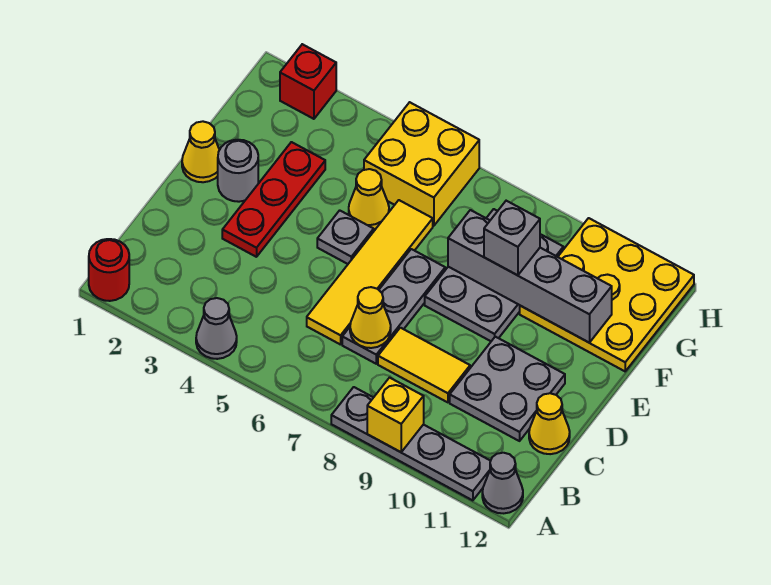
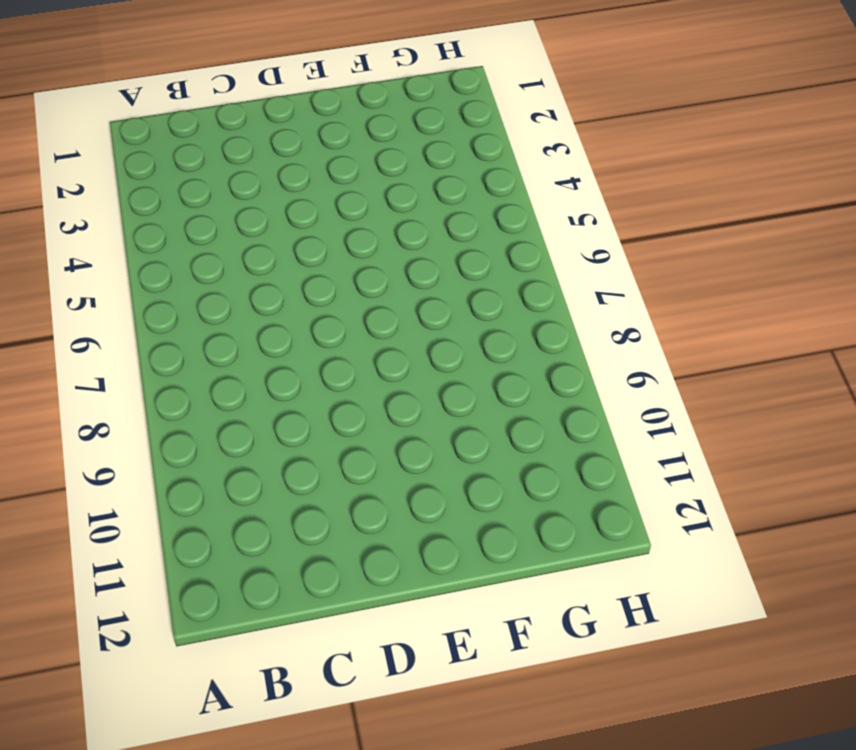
none -> red round brick A1 level 1
none -> grey cone A4 level 1
none -> grey plate A8:A11 level 1

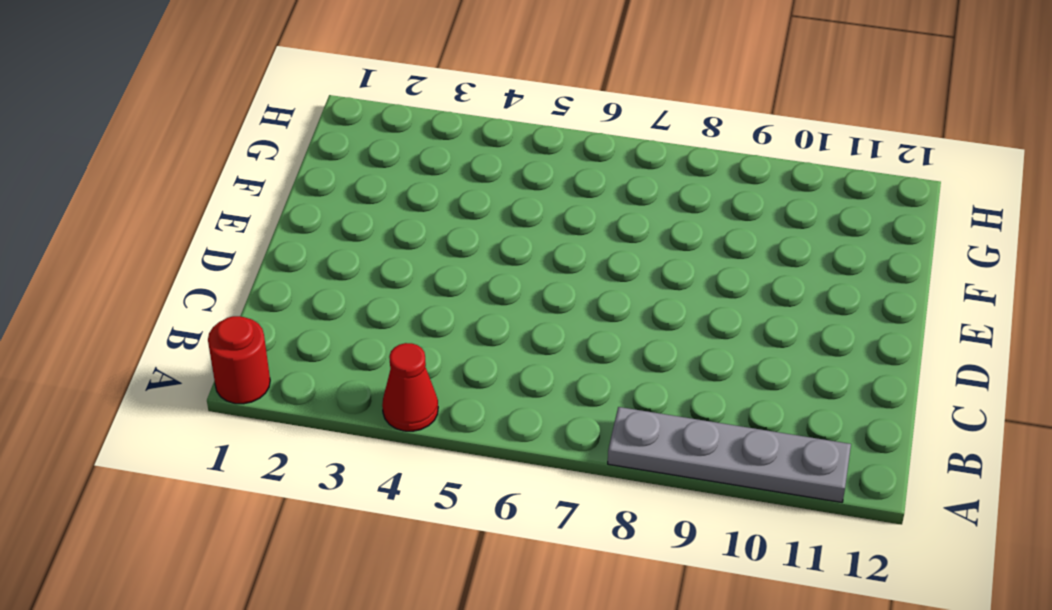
red cone A4 level 1 -> grey cone A4 level 1
none -> grey cone A12 level 1
none -> yellow tile C6:F6 level 1
none -> grey plate C7:E7 level 1

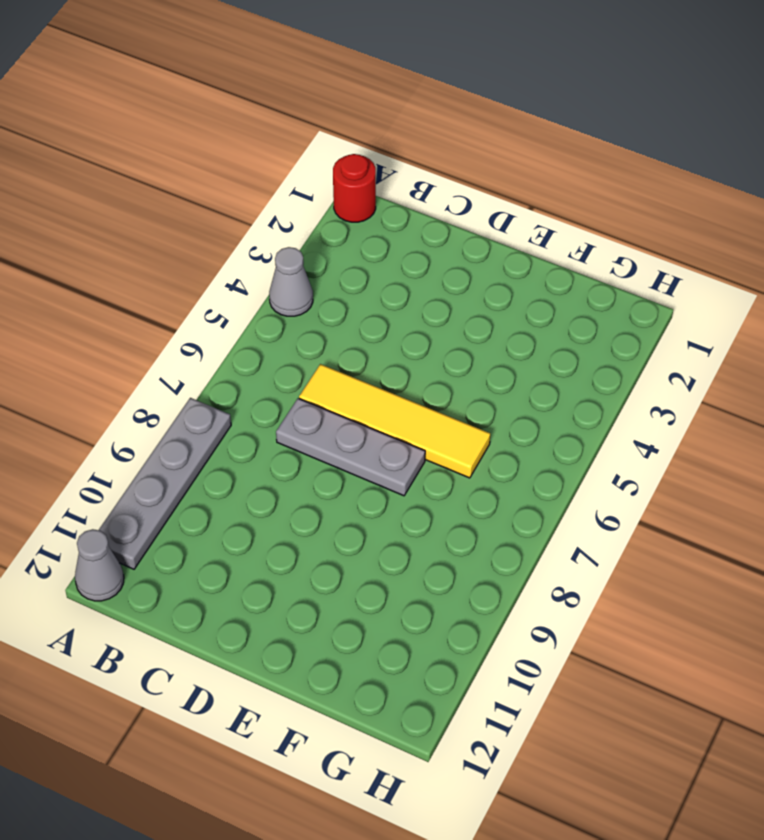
none -> yellow tile C8:C9 level 1
none -> grey plate C10:D11 level 1
none -> yellow cone C12 level 1

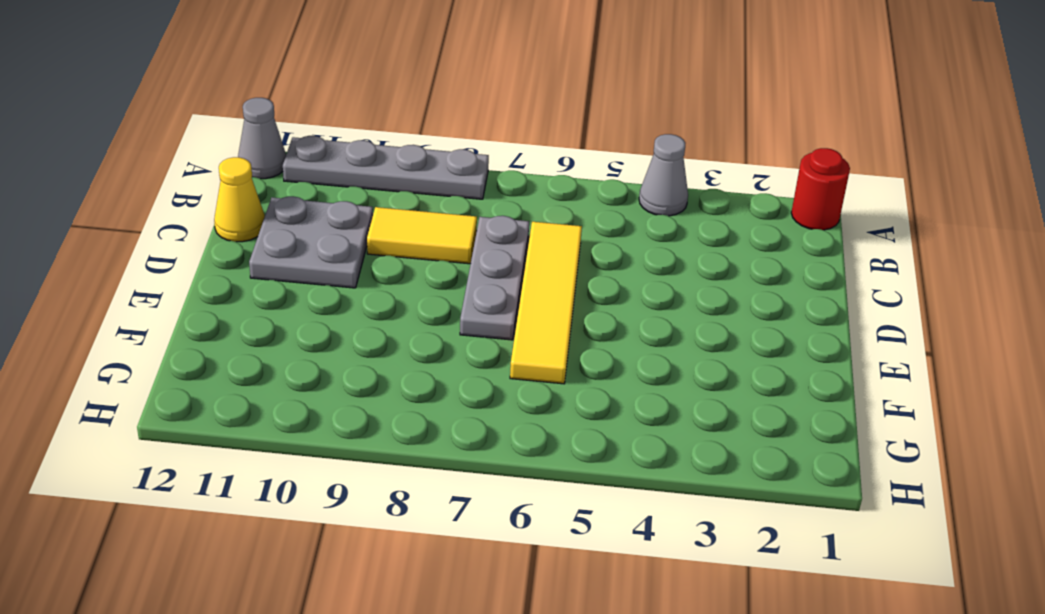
none -> red plate D3:F3 level 1
none -> yellow cone E1 level 1
none -> grey round brick E2 level 1

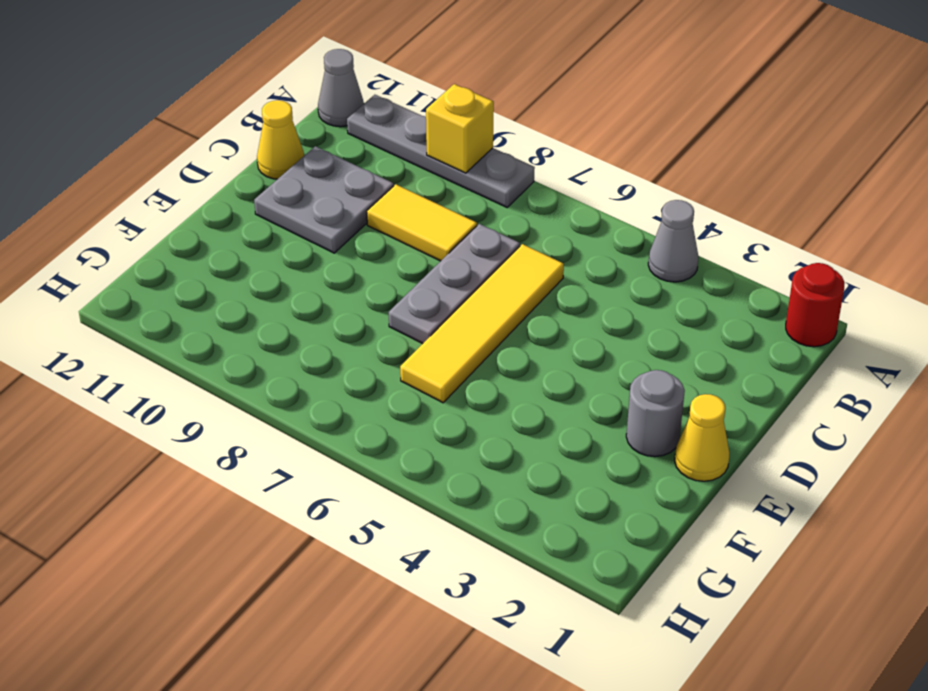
none -> red plate D3:F3 level 1
none -> grey plate E5 level 1
none -> grey plate E8:G9 level 1

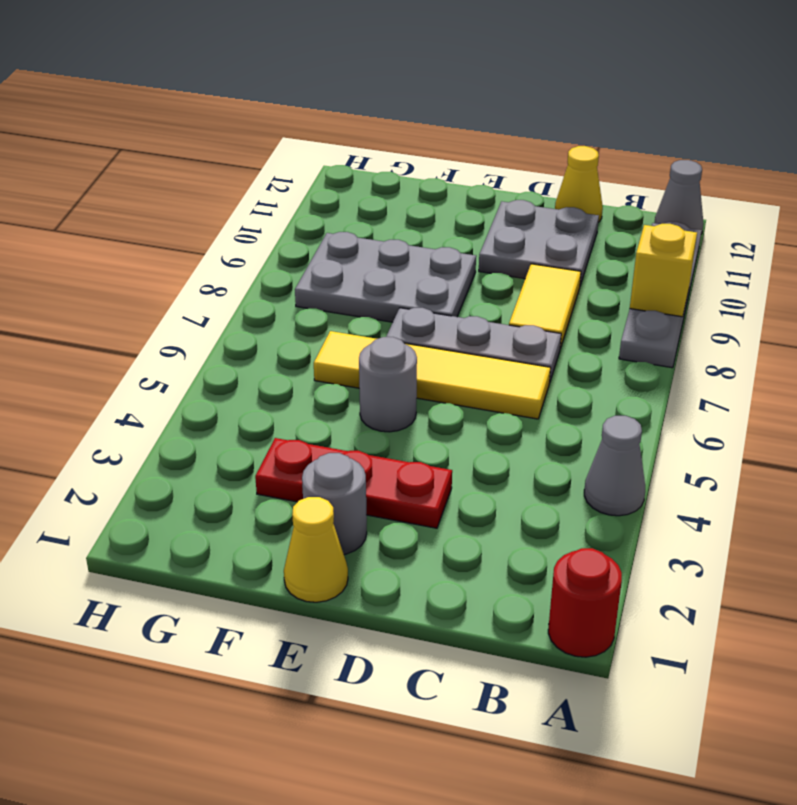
grey round brick E5 level 1 -> grey plate E5 level 1
none -> yellow cone F5 level 1
none -> yellow plate F10:H12 level 1
none -> yellow brick G5:H6 level 1

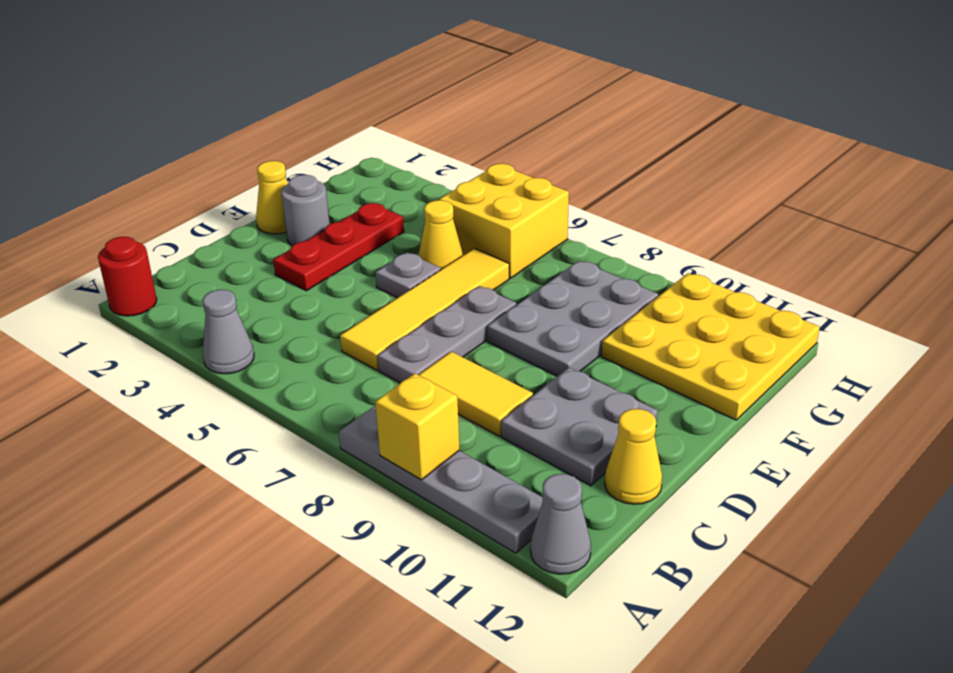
none -> red brick H2 level 1
none -> yellow cone C7 level 2
none -> grey brick F8:F11 level 2

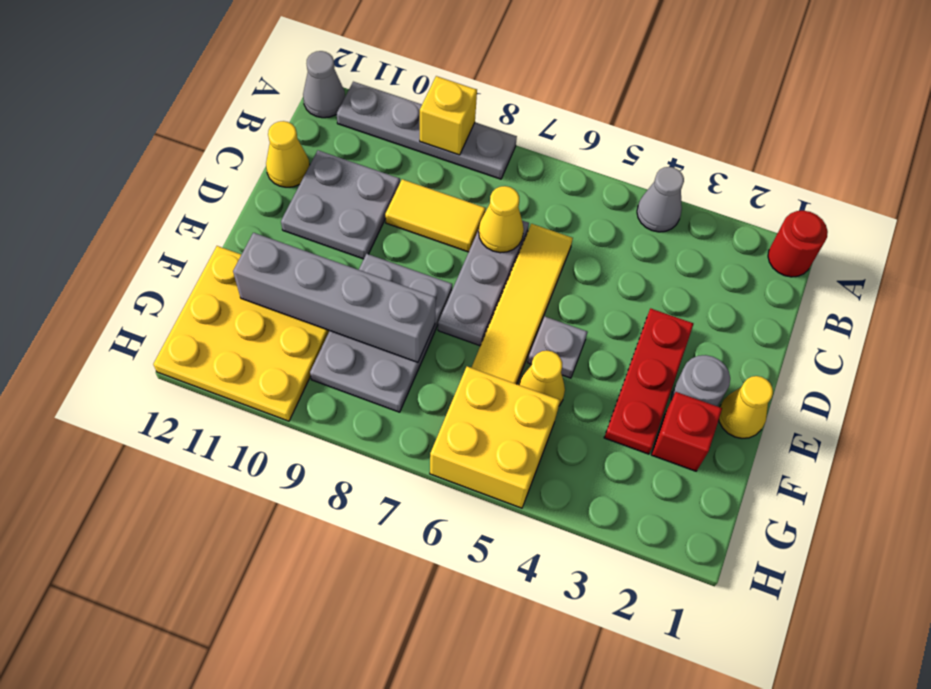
red brick F2 level 1 -> red brick H2 level 1
none -> grey brick F9 level 3

